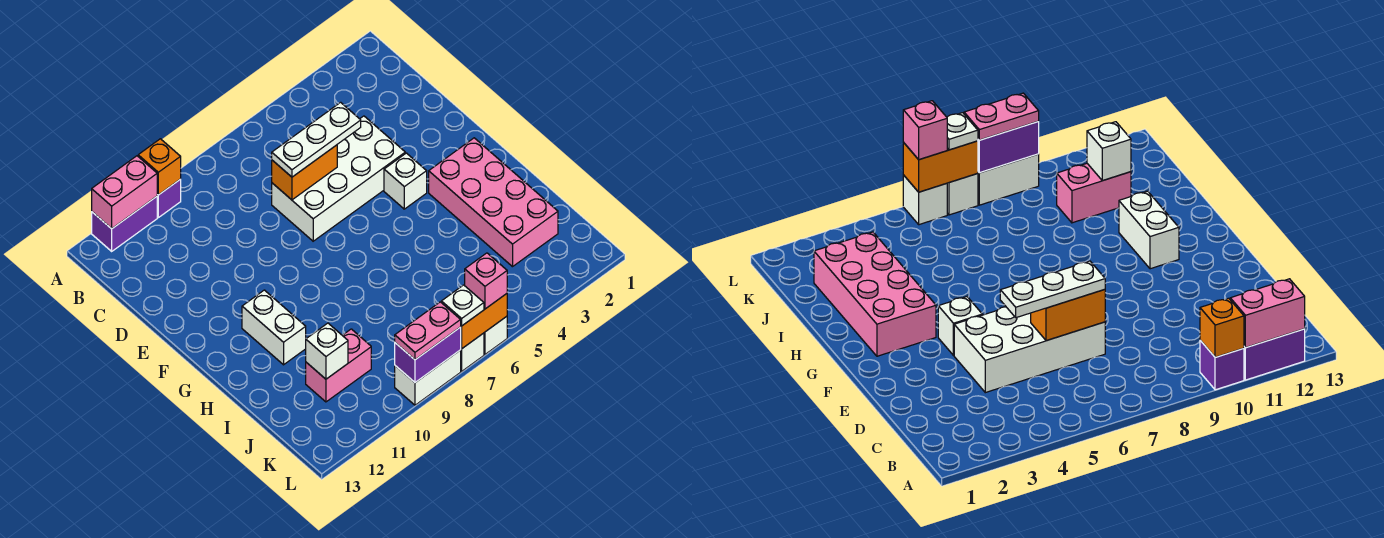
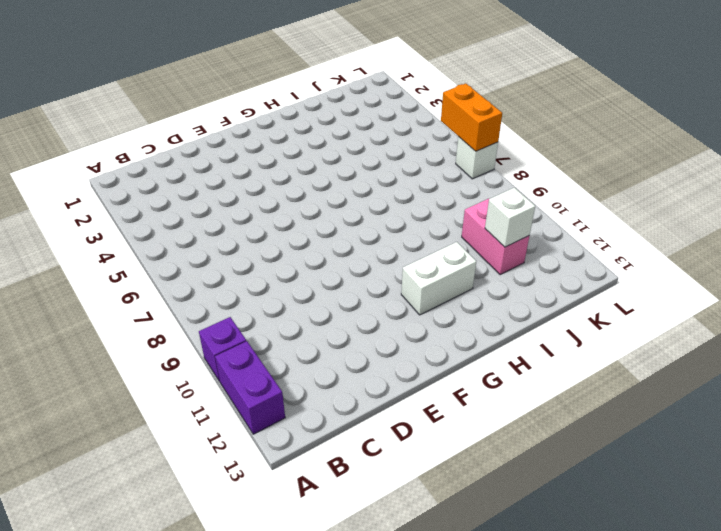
none -> white brick D4:E7 level 1
none -> white brick F4 level 1
none -> pink brick G2:J3 level 1

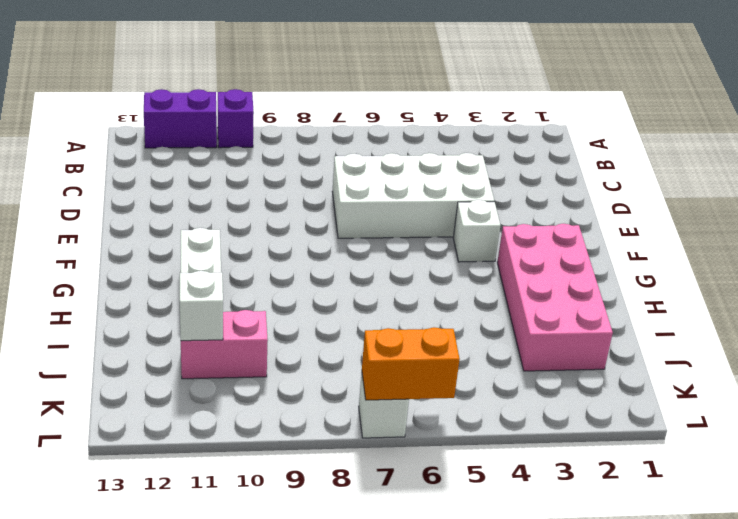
none -> white brick L6 level 1
none -> white brick L8:L9 level 1
none -> orange brick A10 level 2

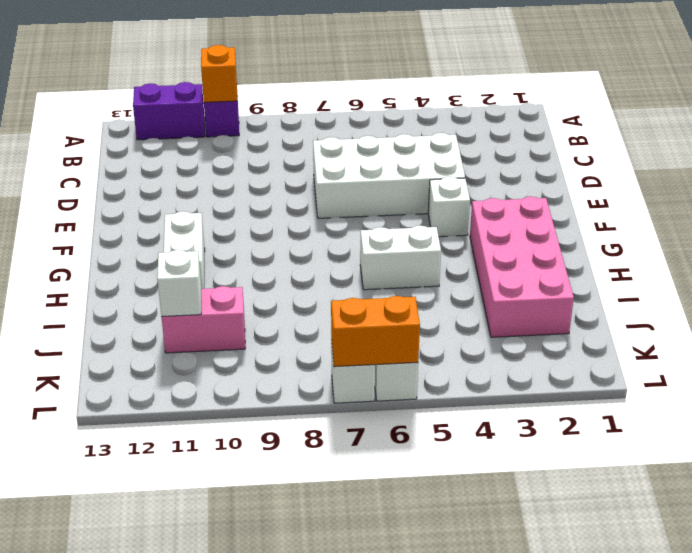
white brick H5:H6 level 1 -> white brick L8:L9 level 1
none -> pink brick A11:A12 level 2
none -> orange brick D6:D7 level 2
none -> purple brick L8:L9 level 2

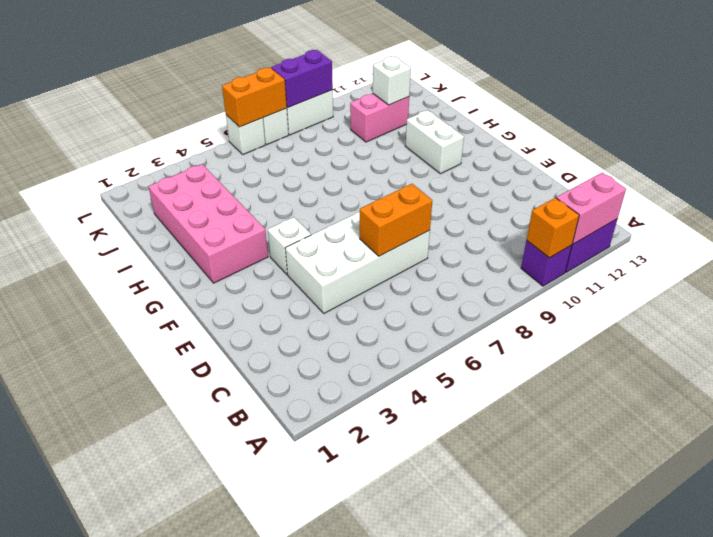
none -> white plate D5:D7 level 3
none -> pink brick L6 level 3
none -> white plate L7 level 3

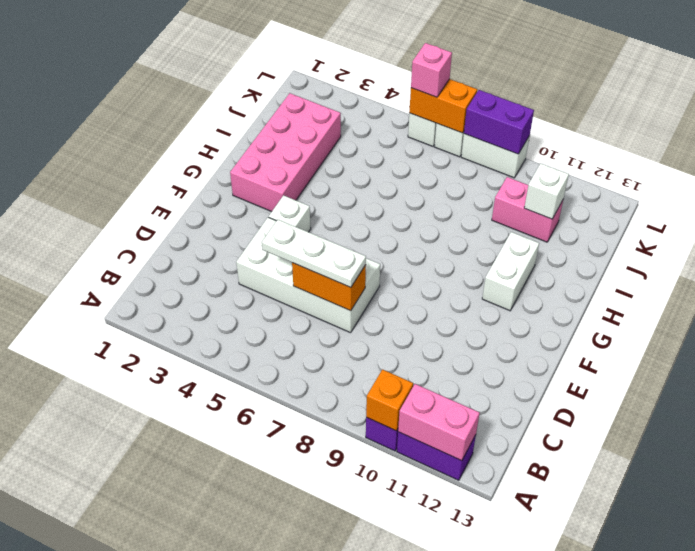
none -> white plate L7 level 3
none -> pink plate L8:L9 level 3

